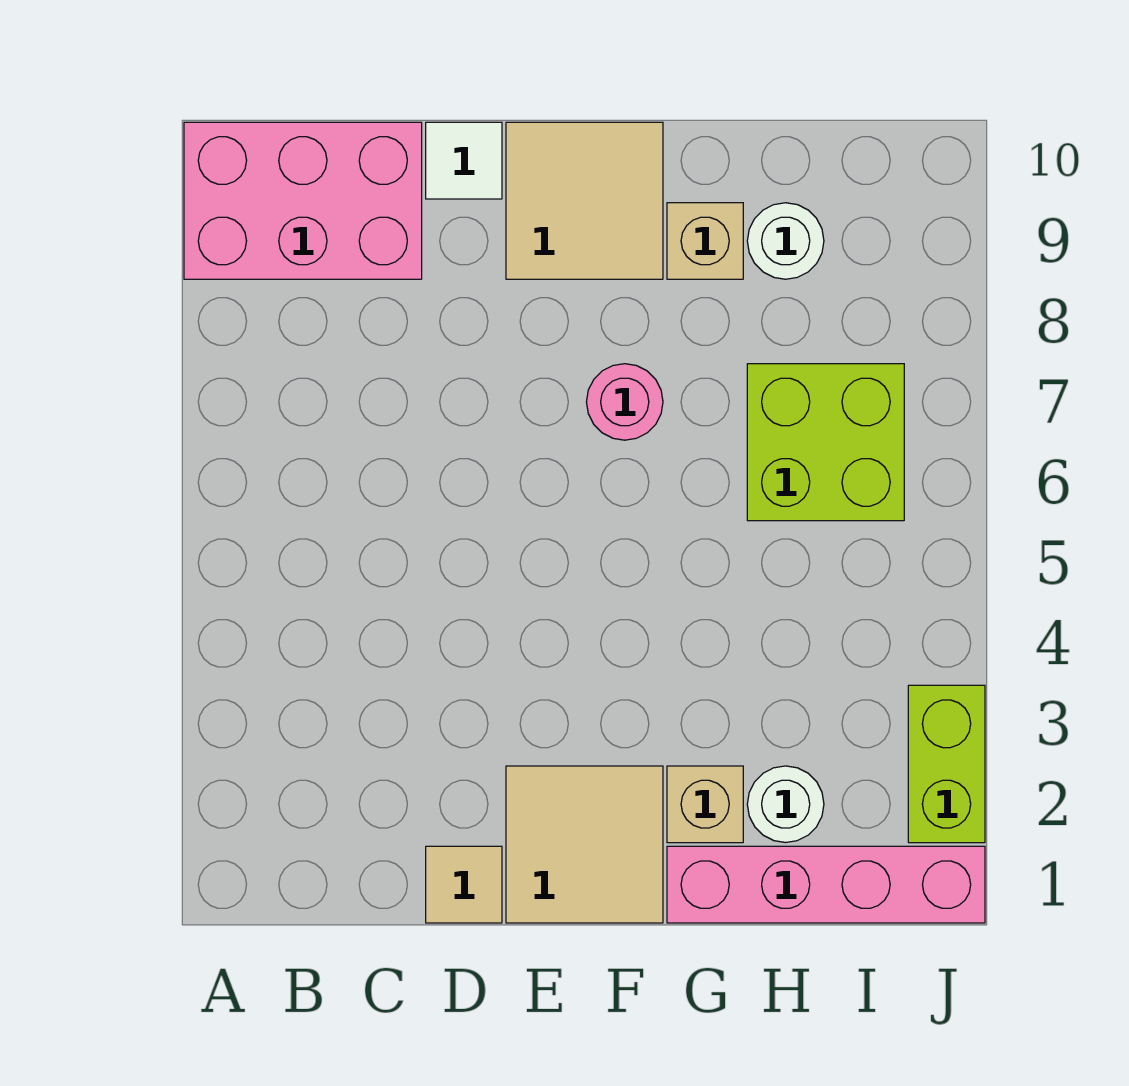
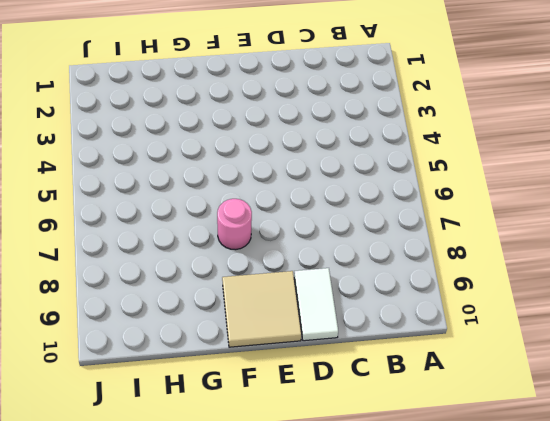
white tile D9:D10 level 1 -> white tile D10 level 1
none -> pink brick A9:C10 level 1
none -> tan tile D1 level 1
none -> tan tile E1:F2 level 1

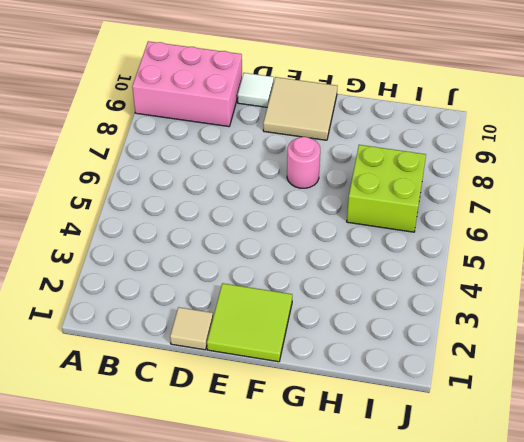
lime tile E1:F2 level 1 -> tan tile E1:F2 level 1
none -> pink brick G1:J1 level 1
none -> tan brick G2 level 1
none -> tan brick G9 level 1

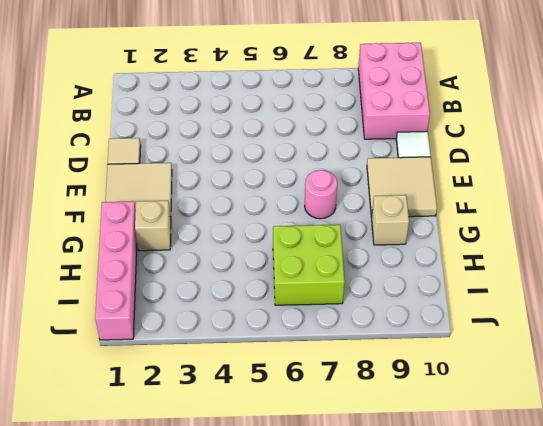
none -> white round brick H2 level 1
none -> white round brick H9 level 1
none -> lime brick J2:J3 level 1

